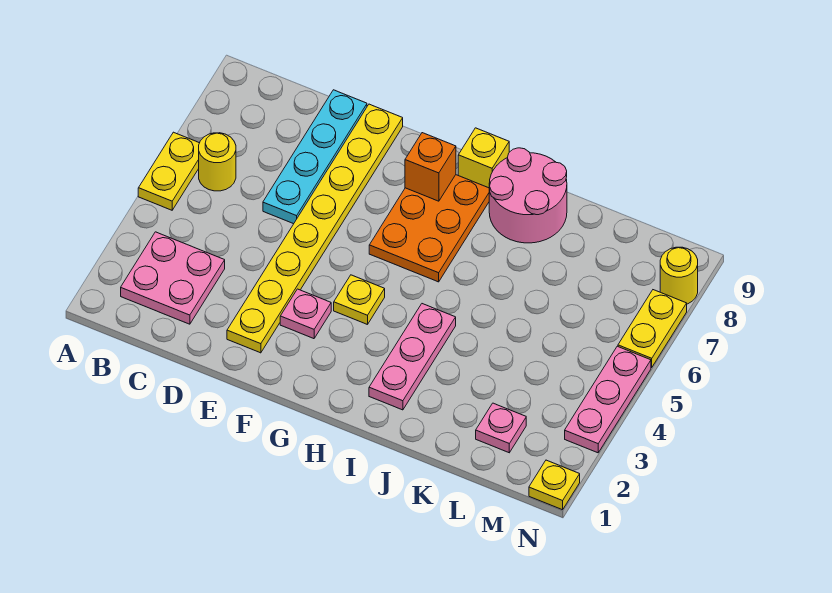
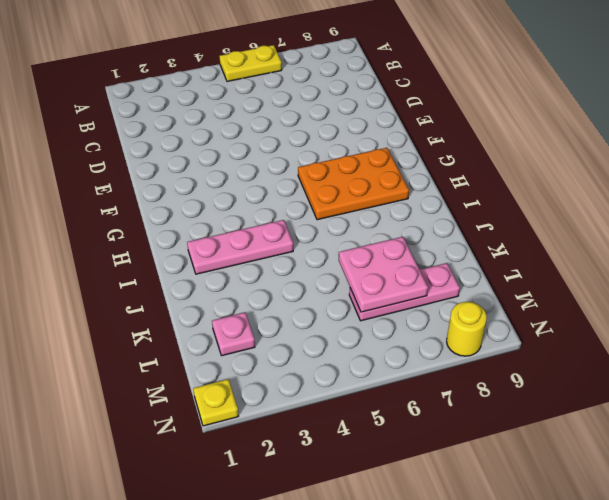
pink plate K6:L7 level 2 -> pink plate B2:C3 level 1
pink plate L6:L8 level 1 -> pink plate N3:N5 level 1
none -> yellow round brick B6 level 1
none -> cyan plate D6:D9 level 1
none -> yellow plate E2:E9 level 1

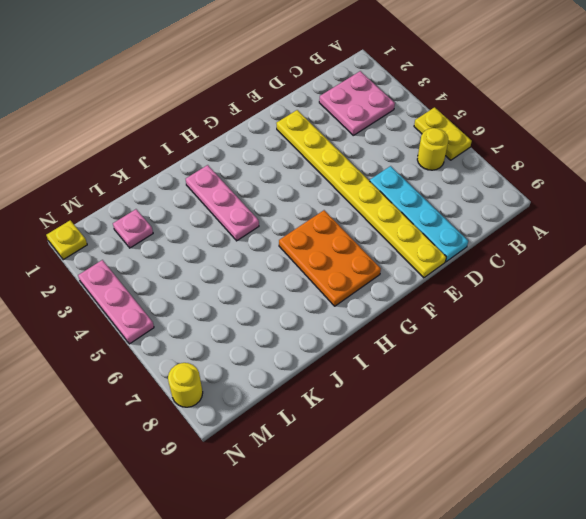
none -> pink plate F3 level 1
none -> yellow plate G4 level 1
none -> yellow brick H9 level 1

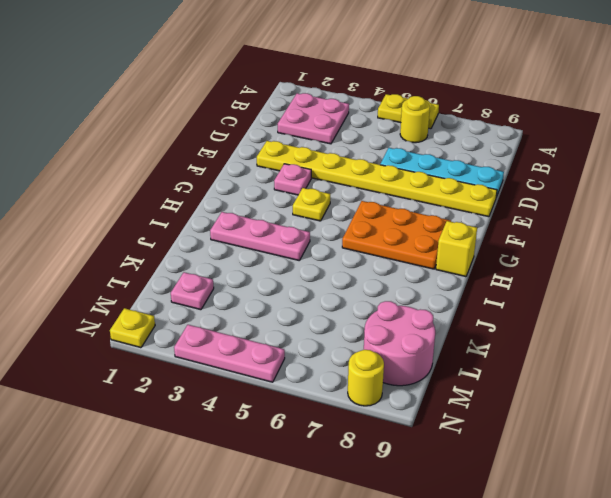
pink round brick L8:M9 level 1 -> pink round brick I8:J9 level 1
none -> yellow plate N6:N7 level 1
none -> orange brick G8 level 2

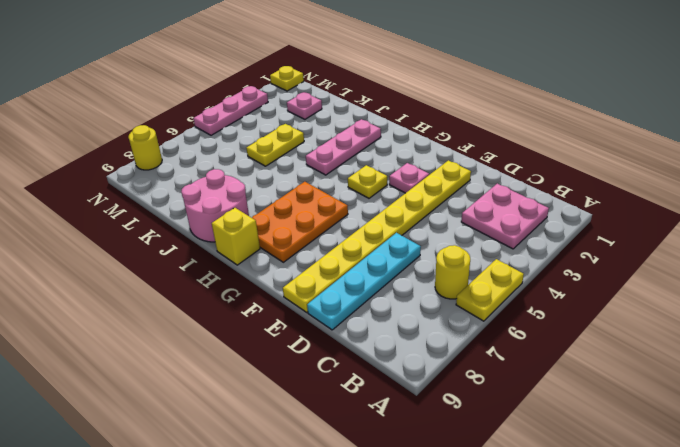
yellow plate K4:K5 level 1 -> yellow plate N6:N7 level 1
none -> orange brick G8 level 2

